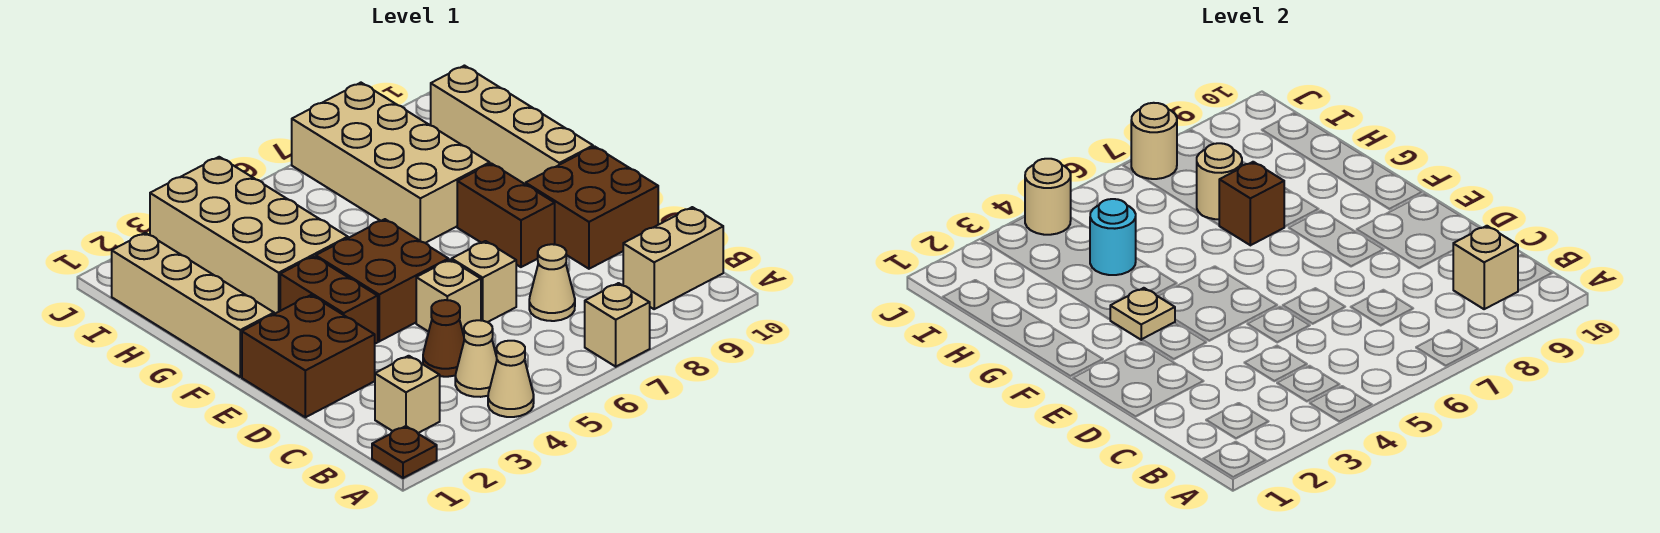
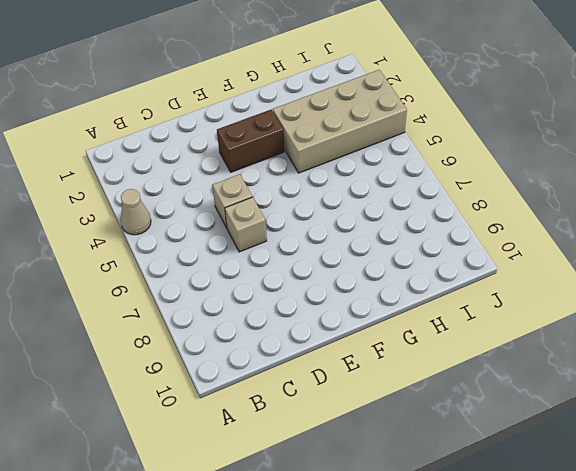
none -> brown plate A1 level 1
none -> tan brick A7 level 1
none -> tan brick B2 level 1

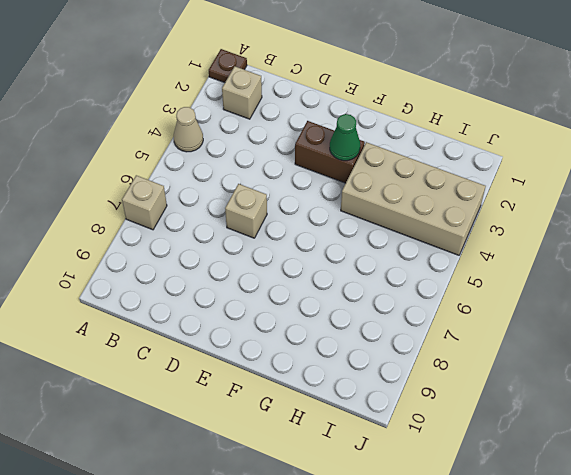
green cone F3 level 2 -> tan plate F3 level 2
none -> tan cone B4 level 1
none -> tan brick B9:B10 level 1
none -> brown cone C4 level 1

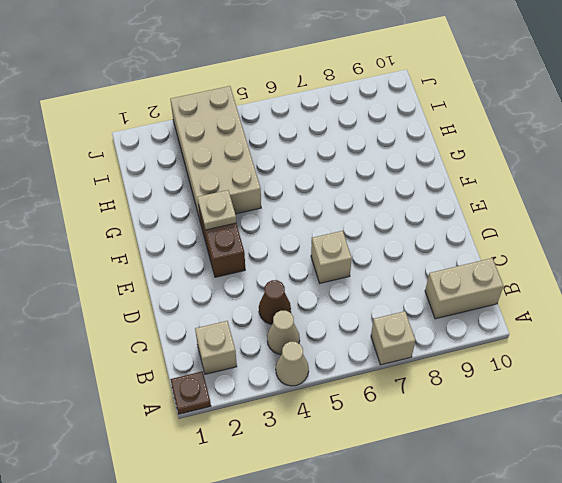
none -> tan cone C7 level 1
none -> brown brick D1:E2 level 1
none -> tan brick D5 level 1

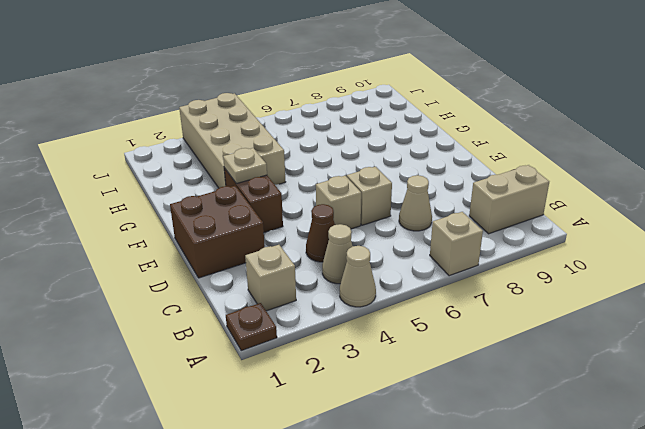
none -> brown brick D9:E10 level 1
none -> brown brick E4:F5 level 1
none -> brown brick E8:F8 level 1

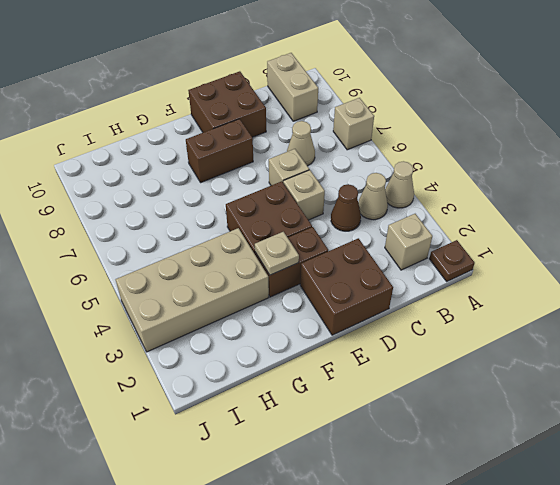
none -> tan brick F1:I1 level 1
none -> tan brick F10:I10 level 1
none -> tan brick G7:J8 level 1

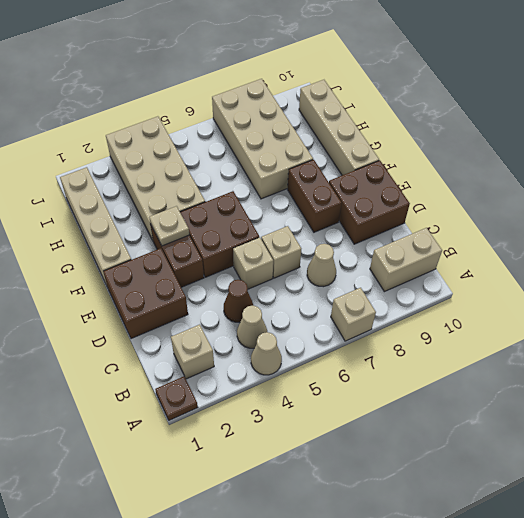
none -> tan brick B9 level 2
none -> brown brick G7 level 2
none -> cyan round brick H4 level 2

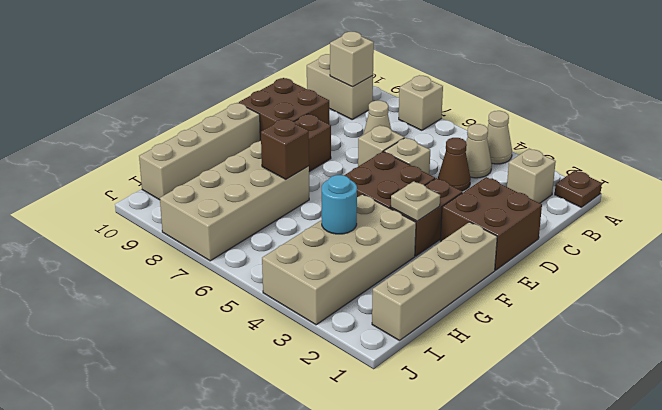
none -> tan round brick H7 level 2
none -> tan round brick J4 level 2
none -> tan round brick J7 level 2

